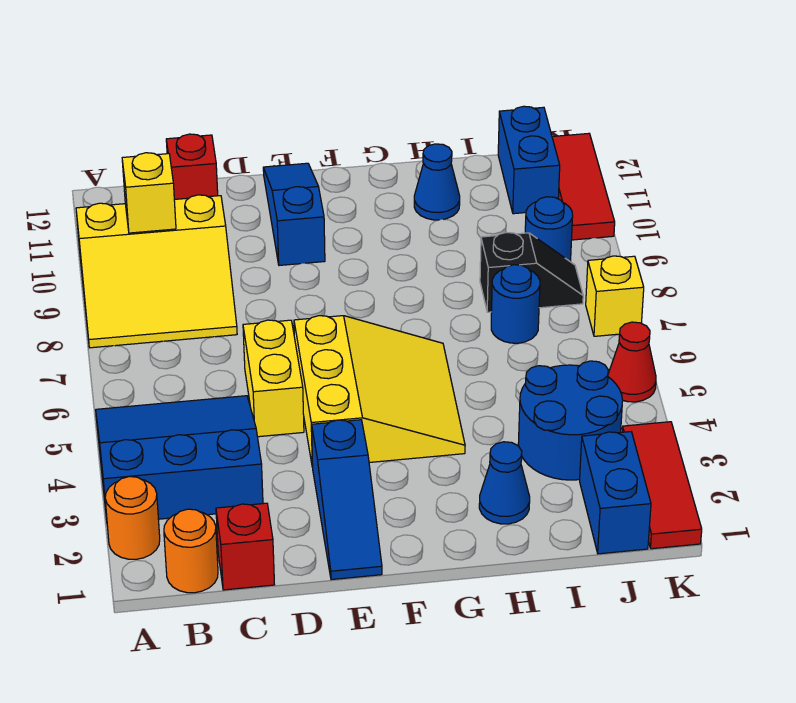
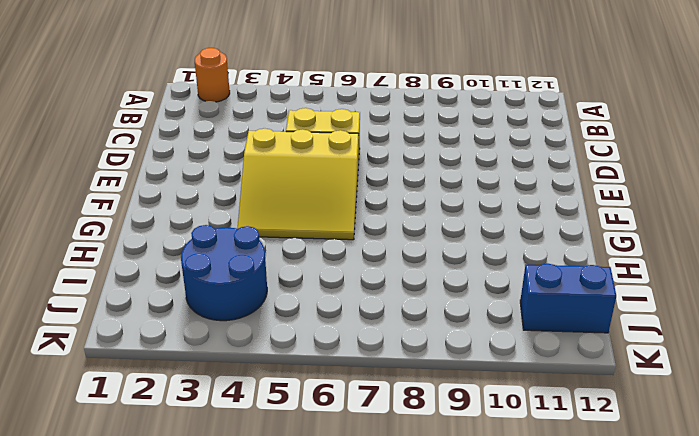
none -> blue slope A3:C5 level 1 top 3
none -> yellow slope A8:C10 level 1 top 10
none -> orange round brick B1 level 1

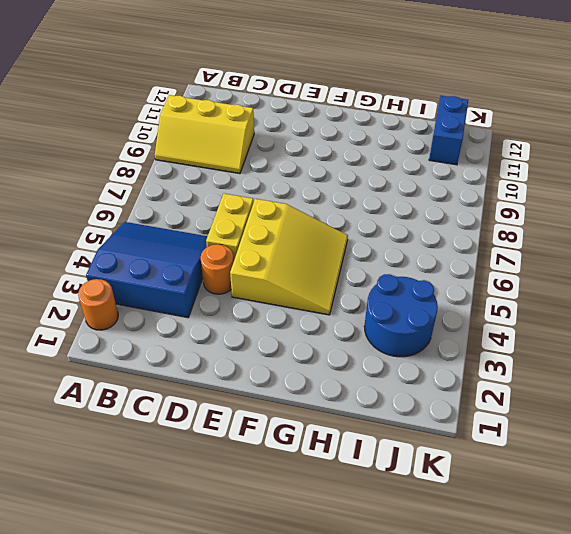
yellow slope A9:C10 level 1 top 10 -> yellow slope A8:C10 level 1 top 10
orange round brick D4 level 1 -> orange round brick B1 level 1
none -> red brick C1 level 1
none -> red brick C12 level 1
none -> blue slope E1:E3 level 1 top 3

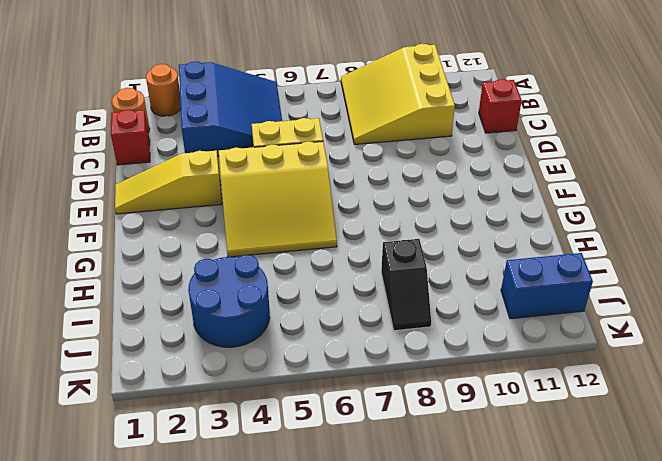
yellow slope E1:E3 level 1 top 3 -> blue slope E1:E3 level 1 top 3
none -> blue slope E10:E12 level 1 top 10
none -> blue cone H2 level 1
none -> blue cone H11 level 1

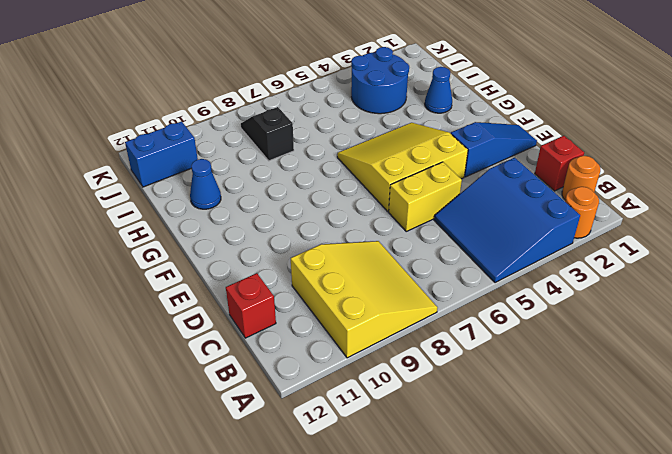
none -> blue slope E10:E12 level 1 top 10
none -> blue round brick I7 level 1
none -> blue brick J1:J2 level 1

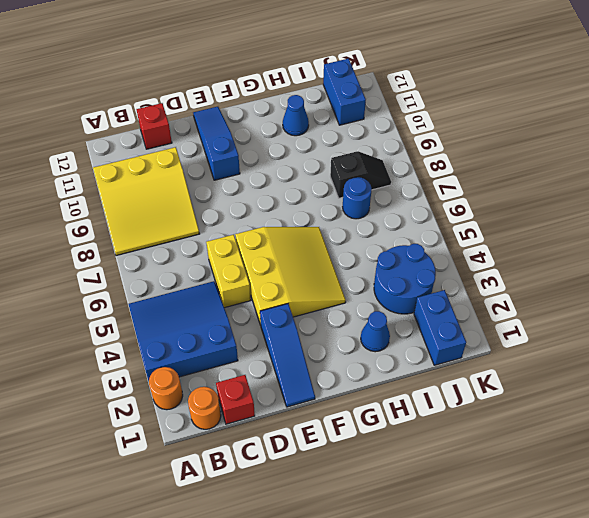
none -> blue round brick J9 level 1
none -> red tile K1:K3 level 1
none -> red cone K5 level 1

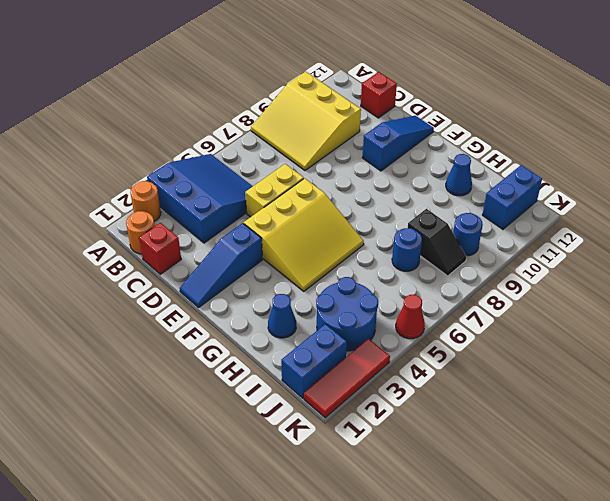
none -> yellow brick K7 level 1
none -> red tile K10:K12 level 1
none -> yellow brick B10 level 2

